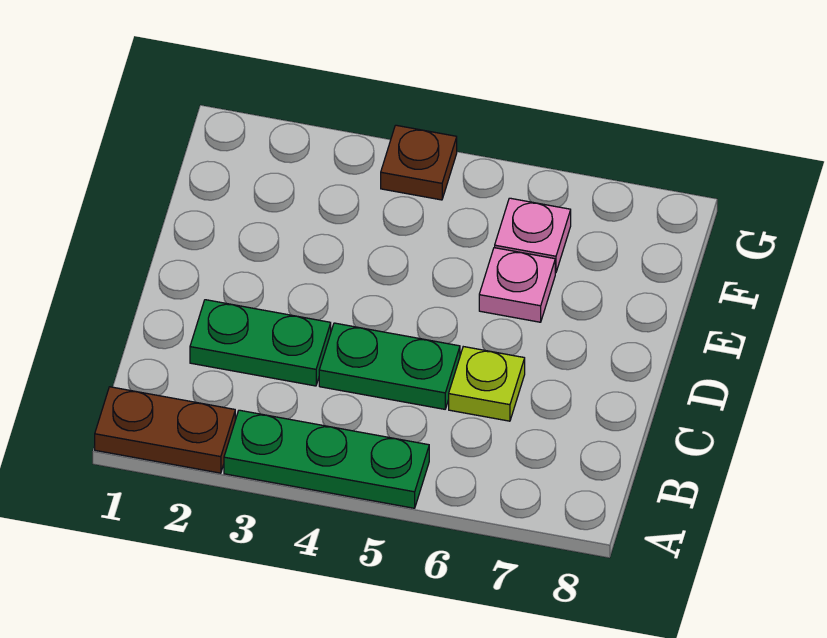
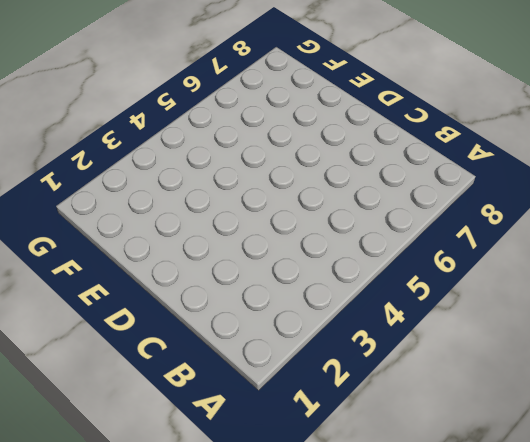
none -> brown plate A1:A2 level 1
none -> green plate A3:A5 level 1

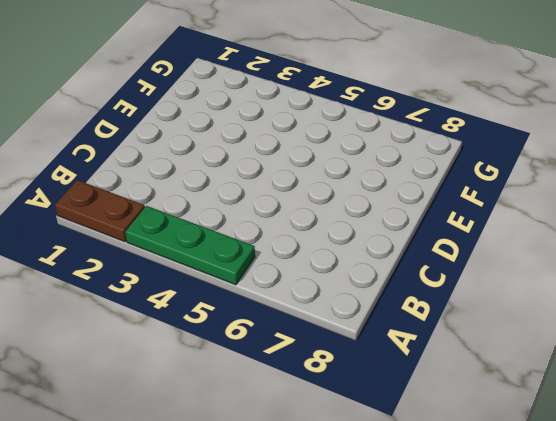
none -> green plate C2:C3 level 1
none -> green plate C4:C5 level 1

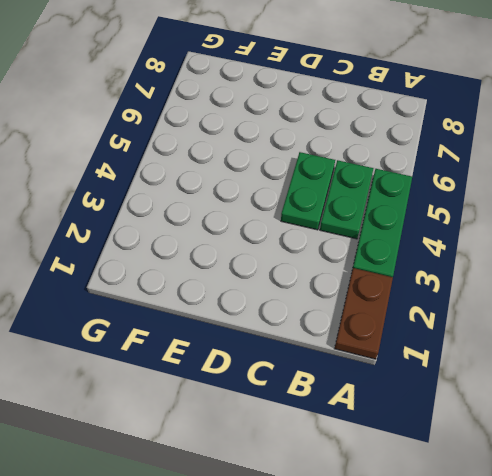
green plate B4:B5 level 1 -> green plate C2:C3 level 1
none -> lime plate C6 level 1
none -> pink plate E6 level 1

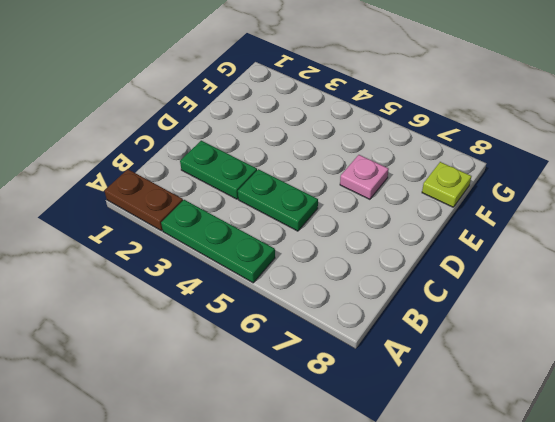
lime plate F8 level 1 -> lime plate C6 level 1
none -> pink plate F6 level 1
none -> brown plate G4 level 1

